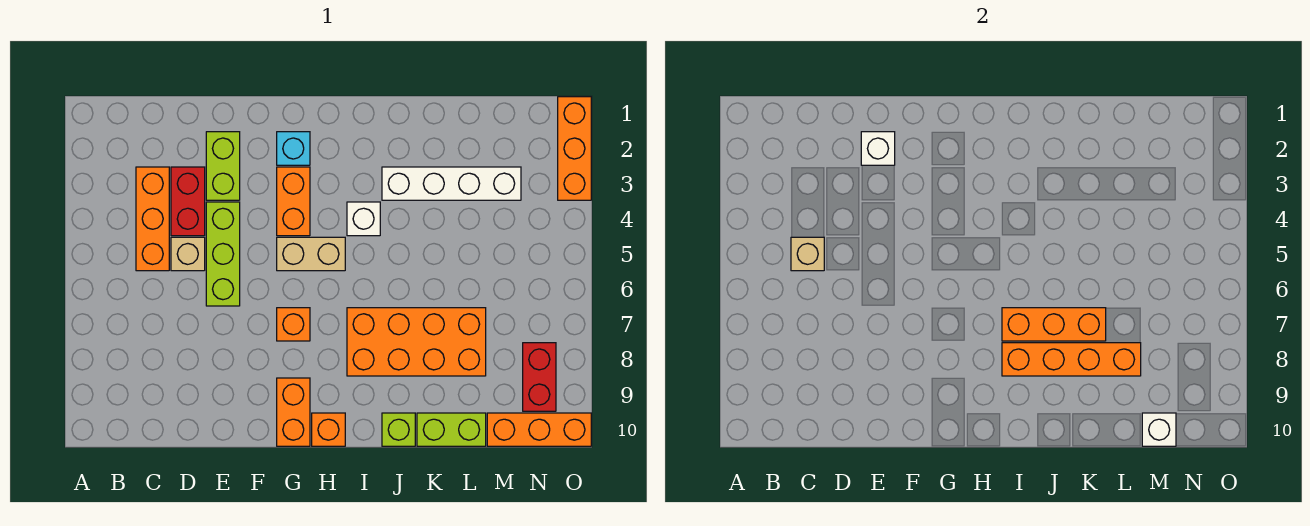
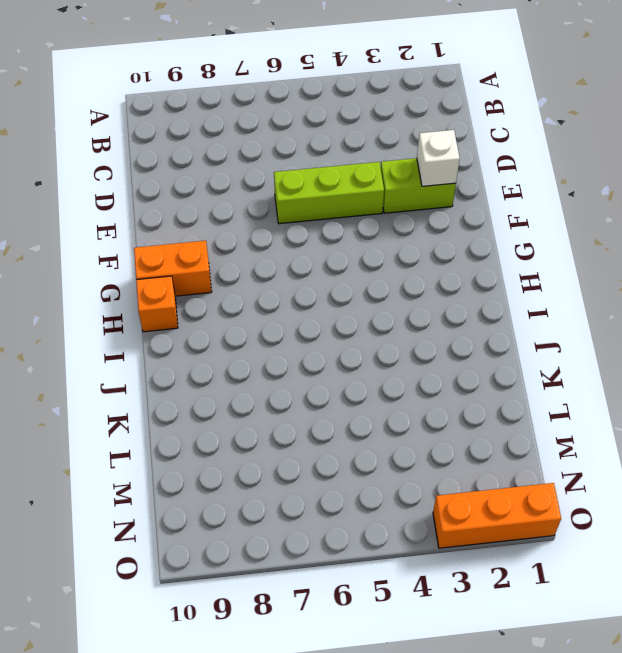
none -> orange brick C3:C5 level 1
none -> red brick D3:D4 level 1
none -> tan brick D5 level 1

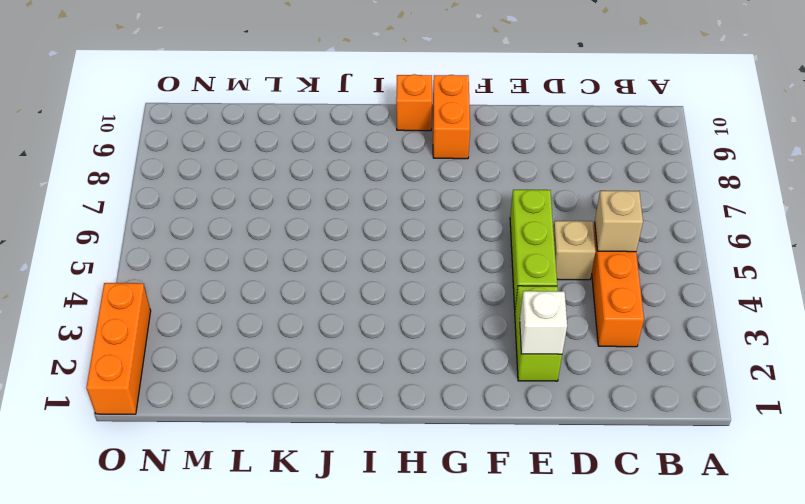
none -> red brick D3:D4 level 1
none -> cyan brick G2 level 1
none -> orange brick G3:G4 level 1

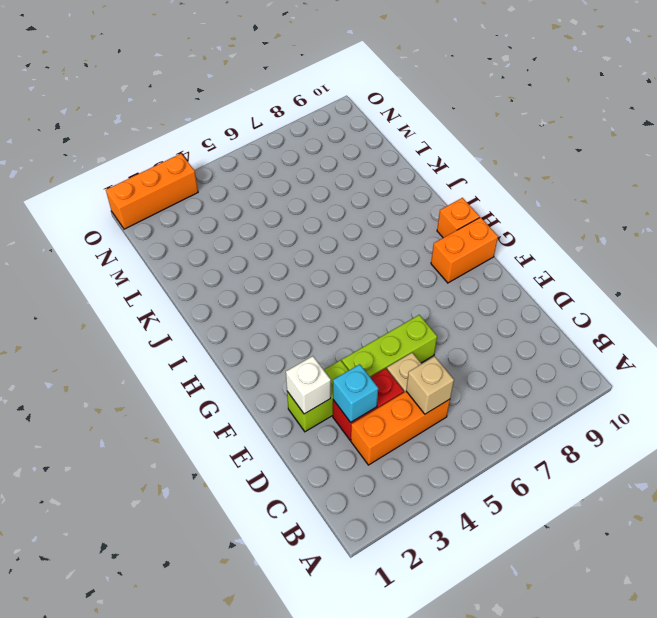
cyan brick D3 level 2 -> cyan brick G2 level 1
none -> orange brick G3:G4 level 1
none -> tan brick G5:H5 level 1
none -> orange brick G7 level 1

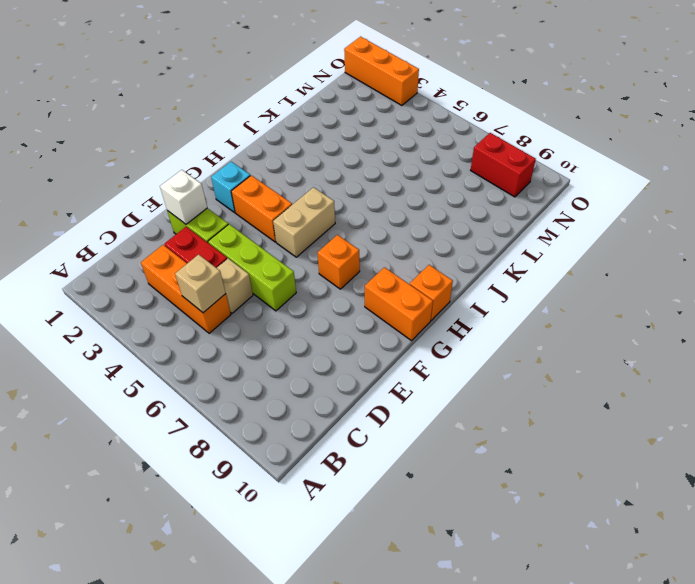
none -> white brick I4 level 1
none -> orange brick I7:L8 level 1
none -> white brick J3:M3 level 1

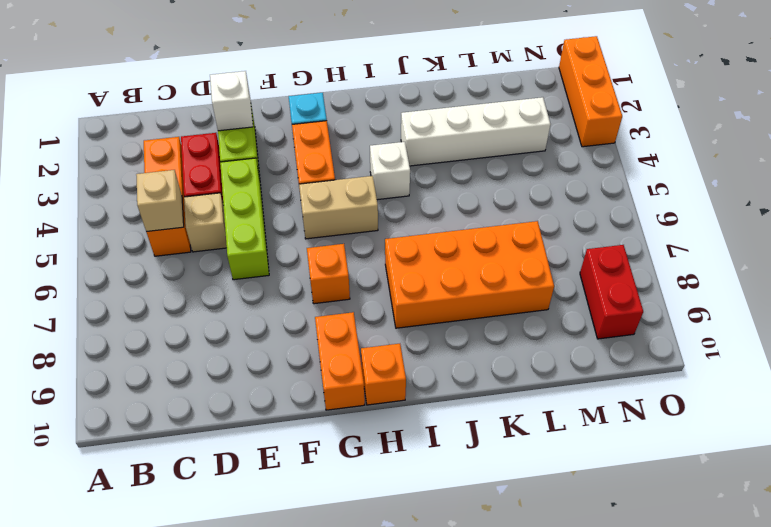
none -> lime brick J10 level 1
none -> lime brick K10:L10 level 1
none -> orange brick M10:O10 level 1

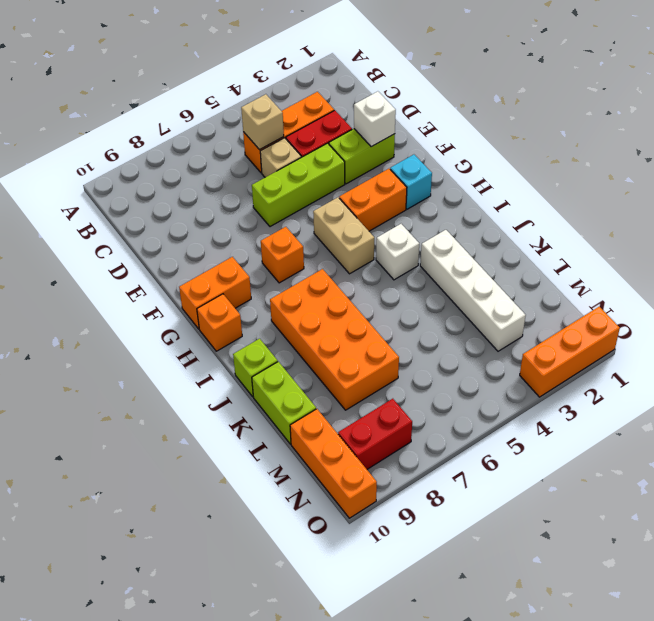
none -> orange brick I7:K7 level 2
none -> orange brick I8:L8 level 2
none -> white brick M10 level 2

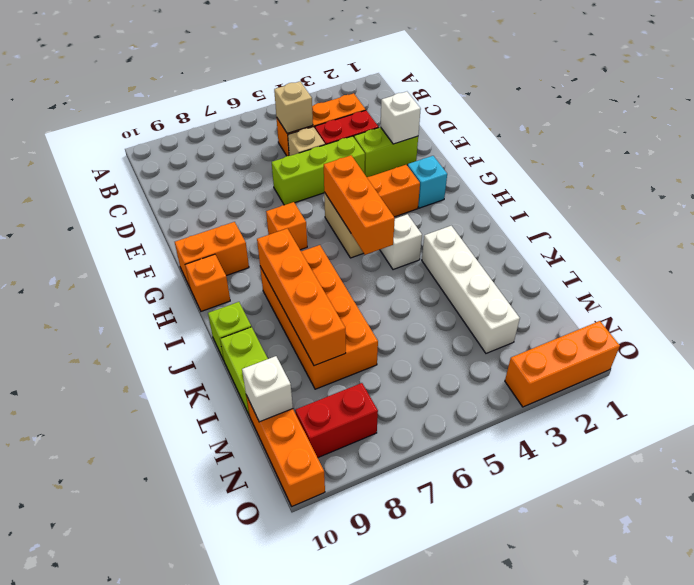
orange brick G5:I5 level 2 -> orange brick I7:K7 level 2

